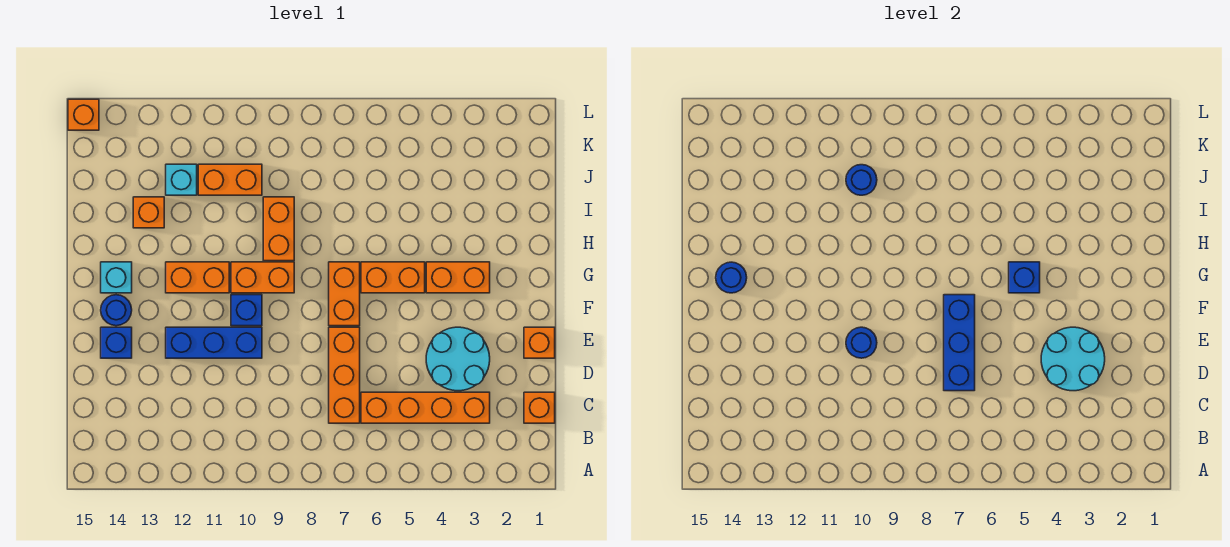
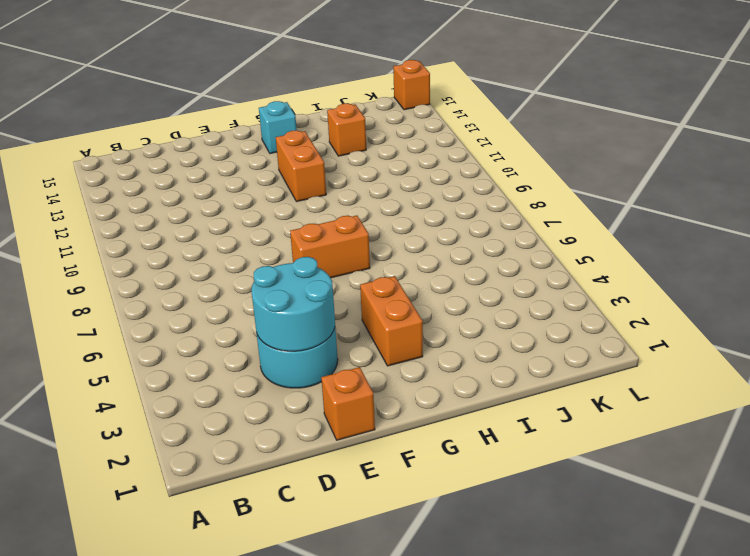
none -> orange brick C1 level 1
none -> orange brick C3:C6 level 1
none -> orange brick C7:E7 level 1

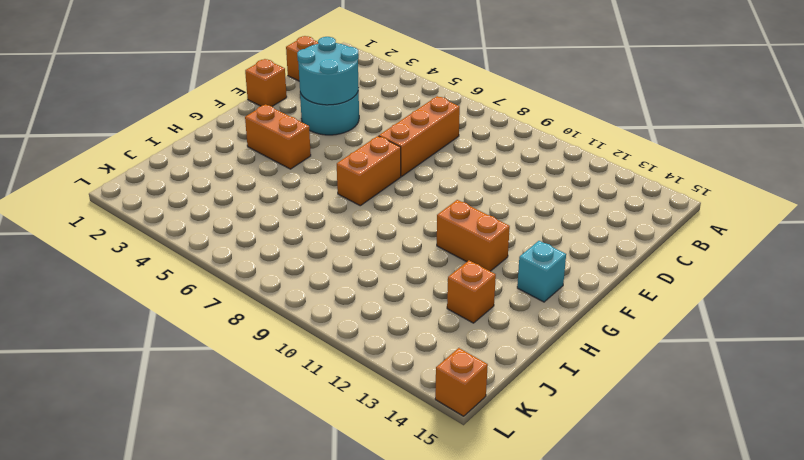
none -> orange brick C3:C6 level 1
none -> blue brick E10:E12 level 1
none -> blue brick E14 level 1

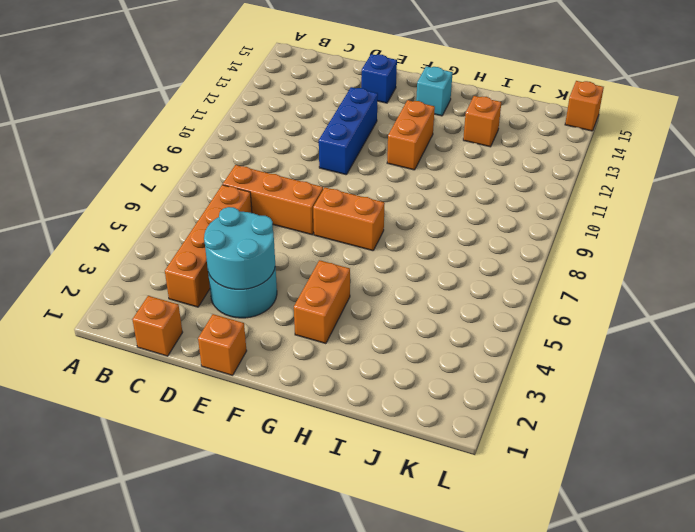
none -> blue brick F10 level 1
none -> blue round brick F14 level 1
none -> orange brick G5:G6 level 1

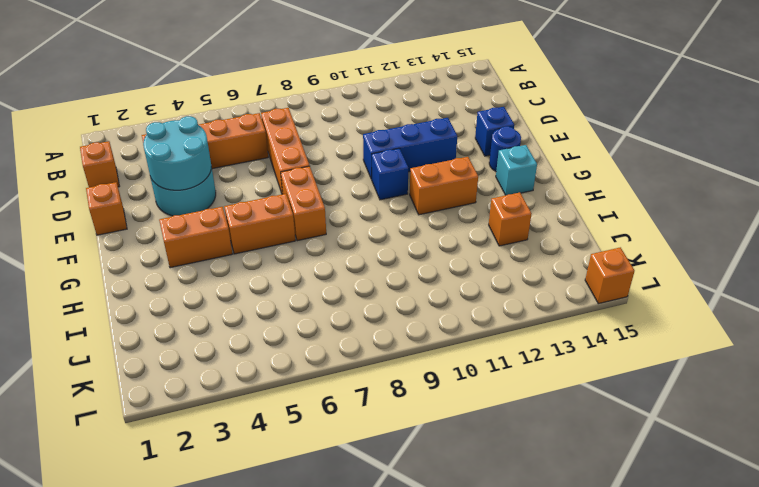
none -> orange brick G9:G10 level 1
none -> orange brick H9:I9 level 1
none -> orange brick J10:J11 level 1

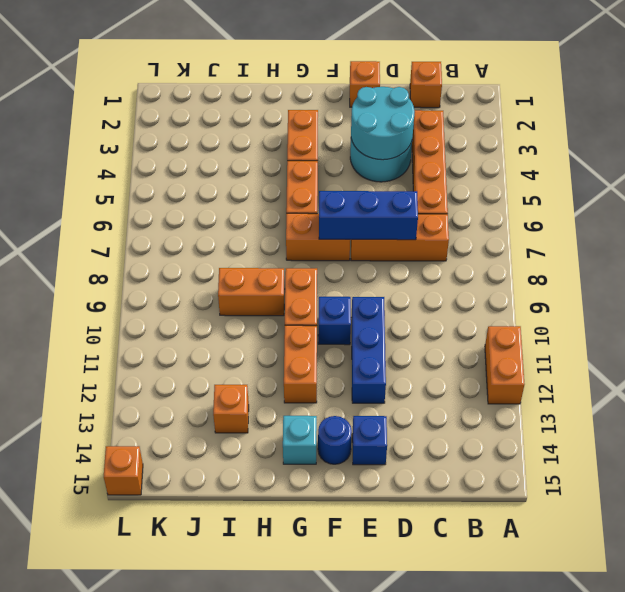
orange brick A11:A12 level 1 -> orange brick J10:J11 level 1
none -> cyan brick J12 level 1
none -> blue round brick E10 level 2
none -> blue brick G5 level 2

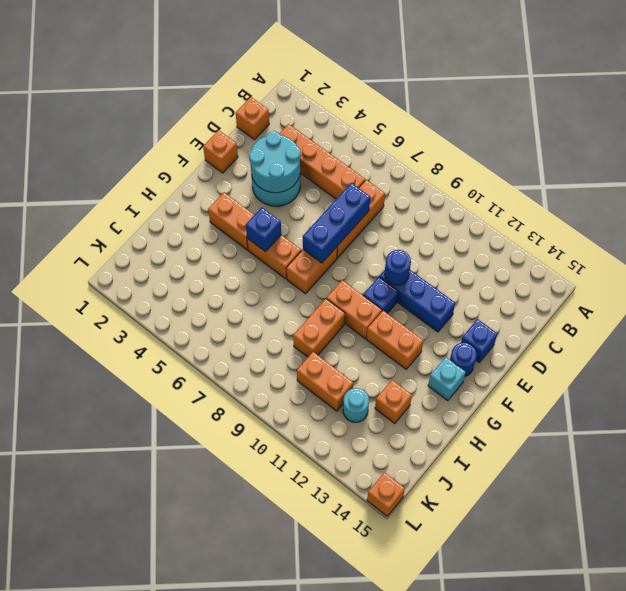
cyan round brick J12 level 1 -> cyan brick J12 level 1
none -> blue round brick G14 level 2
none -> blue round brick J10 level 2

